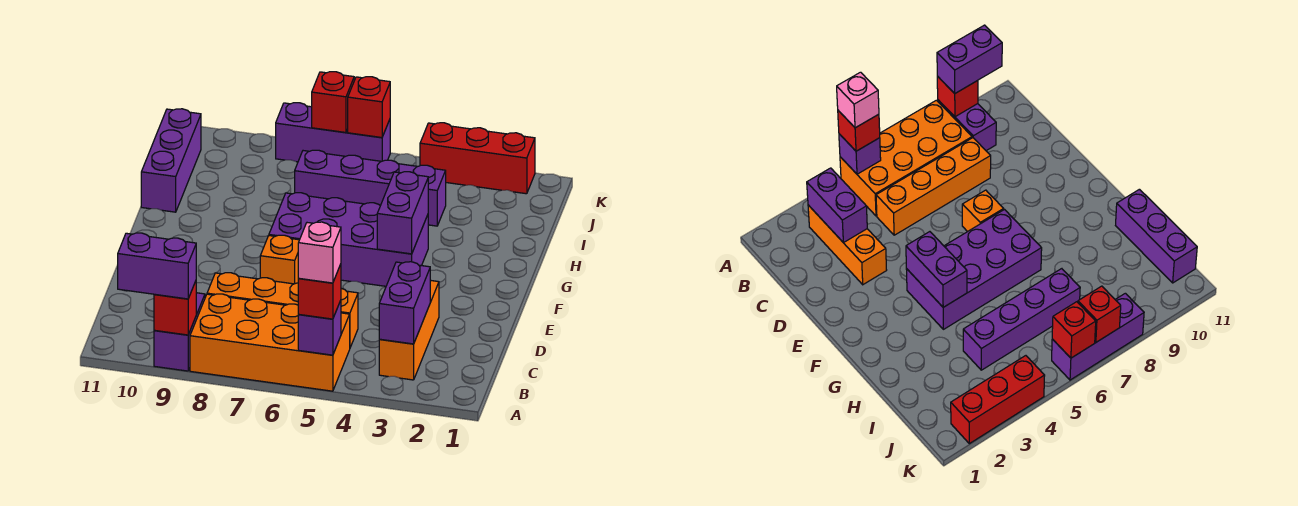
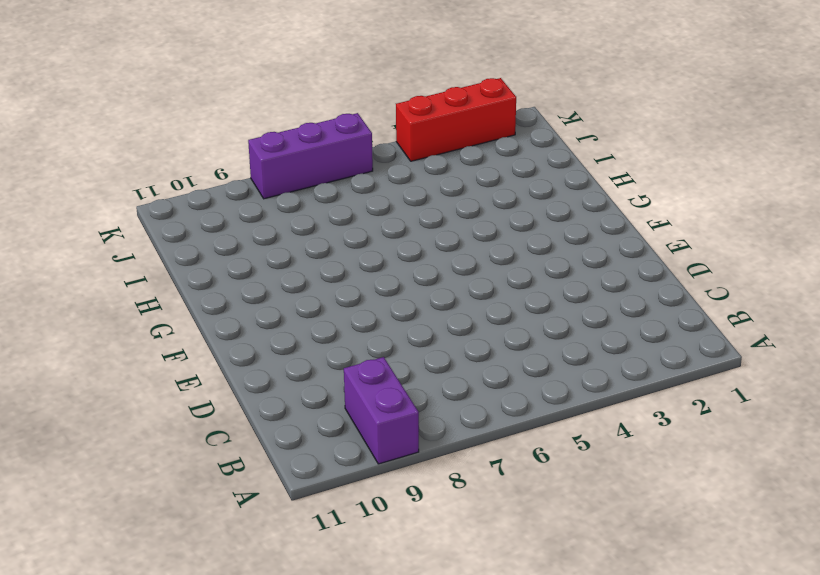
none -> orange brick A5:B8 level 1
none -> orange brick B3:D3 level 1
none -> orange brick C5:C8 level 1

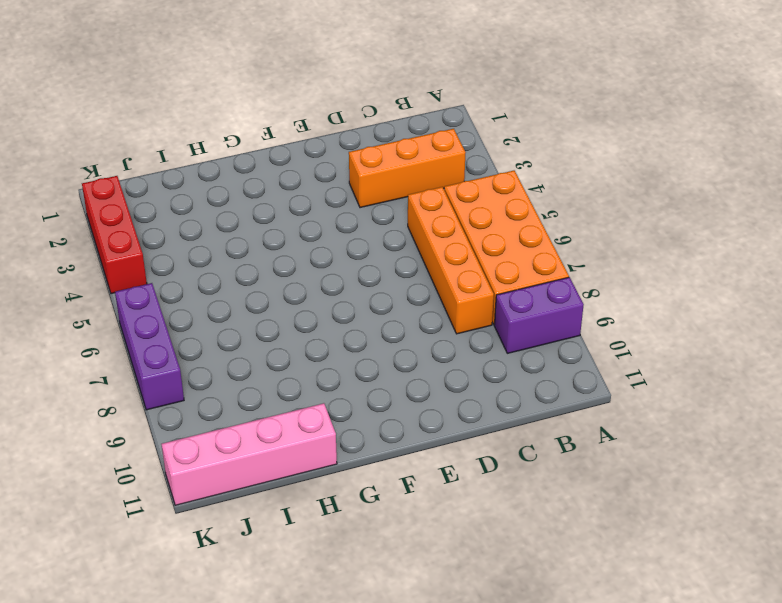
pink brick H11:K11 level 1 -> purple brick H11:J11 level 1
none -> orange brick E7 level 1
none -> purple brick F4:G7 level 1
none -> purple brick I4:I7 level 1

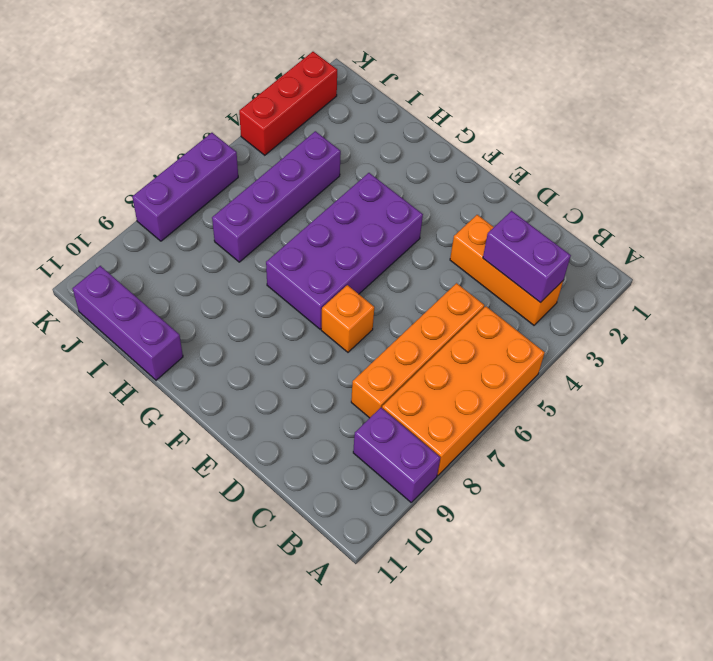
none -> purple brick A5 level 2
none -> red brick A9 level 2
none -> purple brick F4:G4 level 2

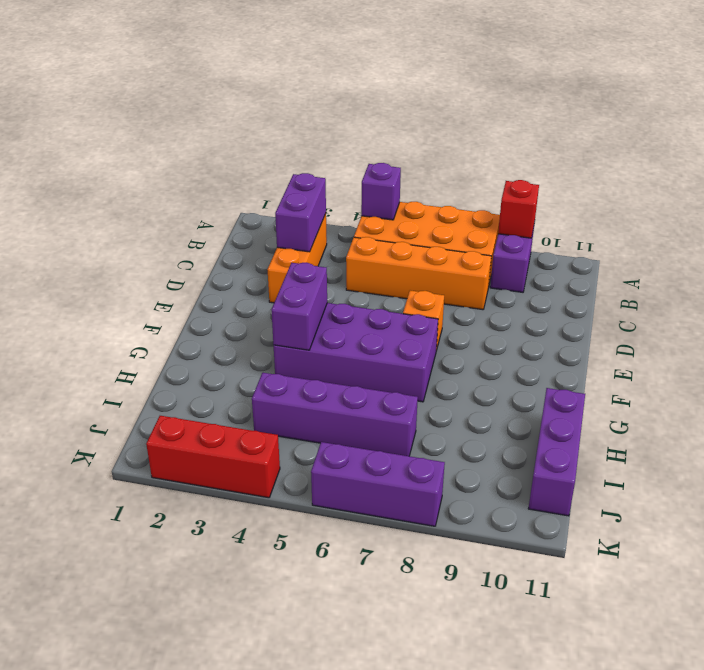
none -> red brick K6 level 2
none -> red brick K7 level 2
none -> red brick A5 level 3

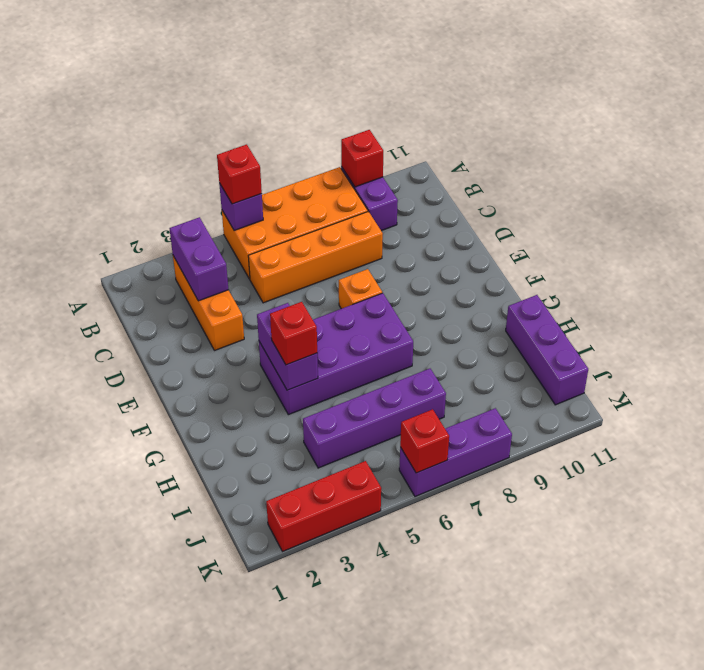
red brick G4 level 3 -> red brick K7 level 2
none -> purple brick A9:A10 level 3
none -> pink brick A5 level 4

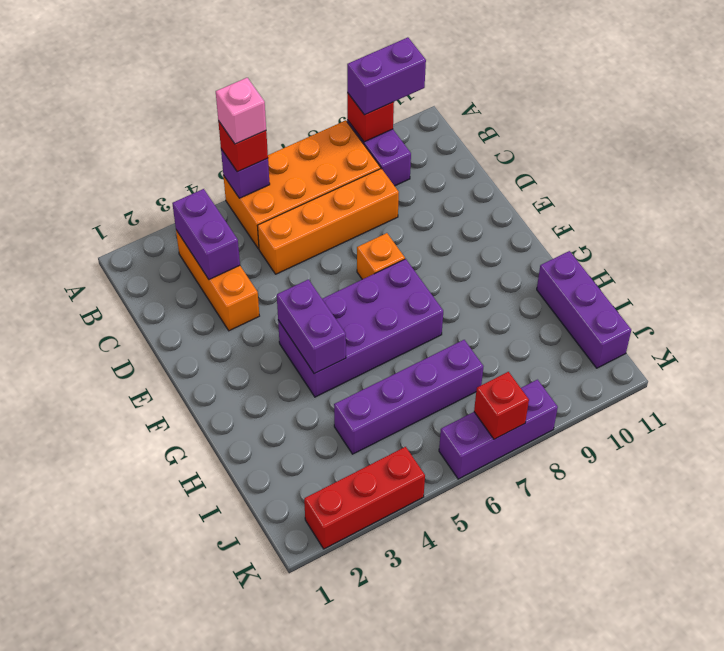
none -> red brick K6 level 2

